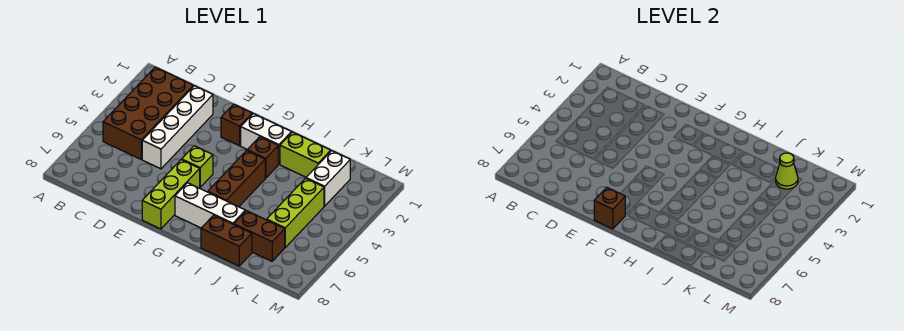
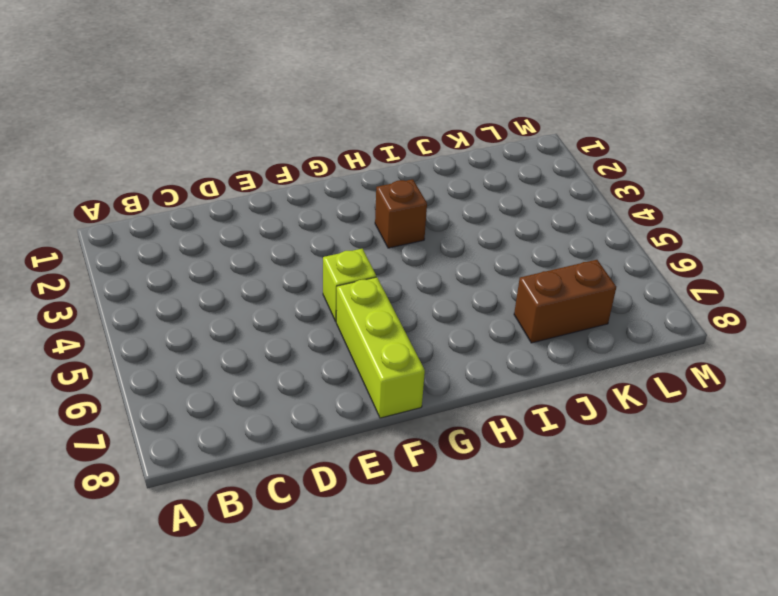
none -> brown brick B2:C5 level 1
none -> white brick D2:D5 level 1
none -> brown brick F2 level 1

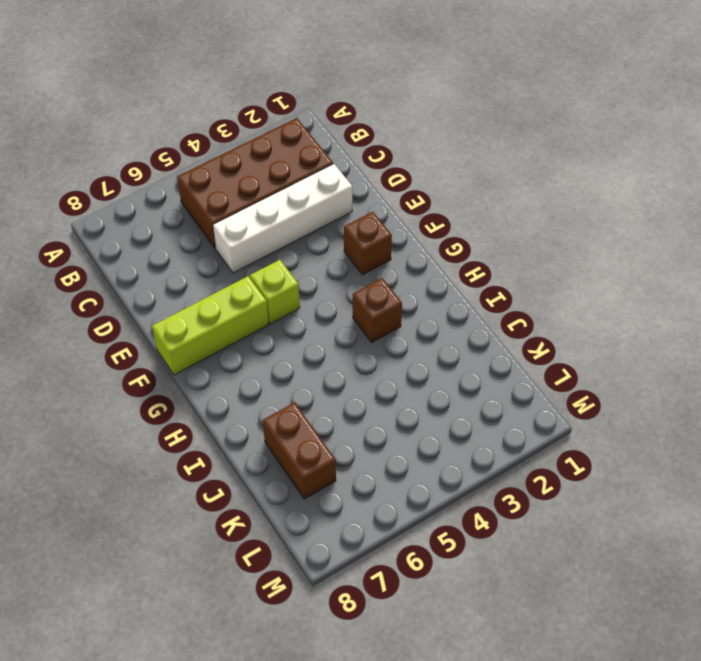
none -> white brick G2:H2 level 1
none -> white brick G7:I7 level 1
none -> brown brick H4:H6 level 1

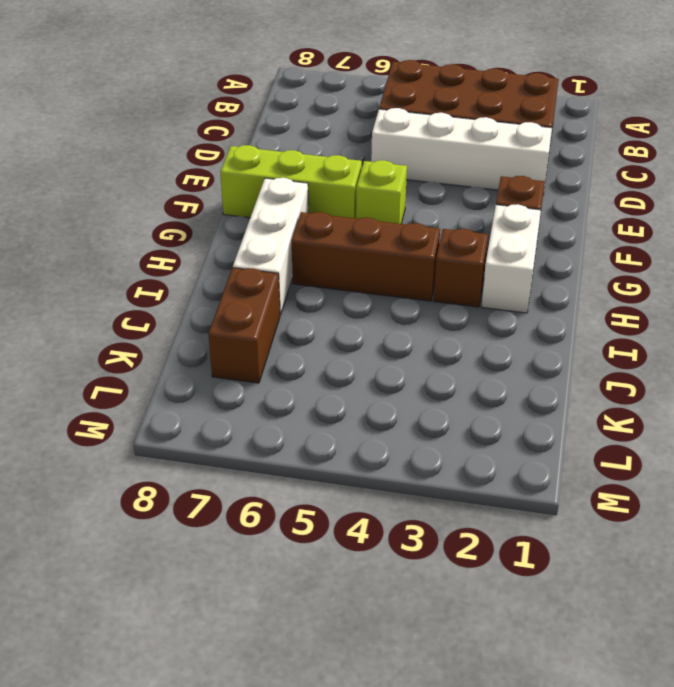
none -> lime brick I2:J2 level 1
none -> brown brick I8:J8 level 1
none -> white brick K2:K3 level 1

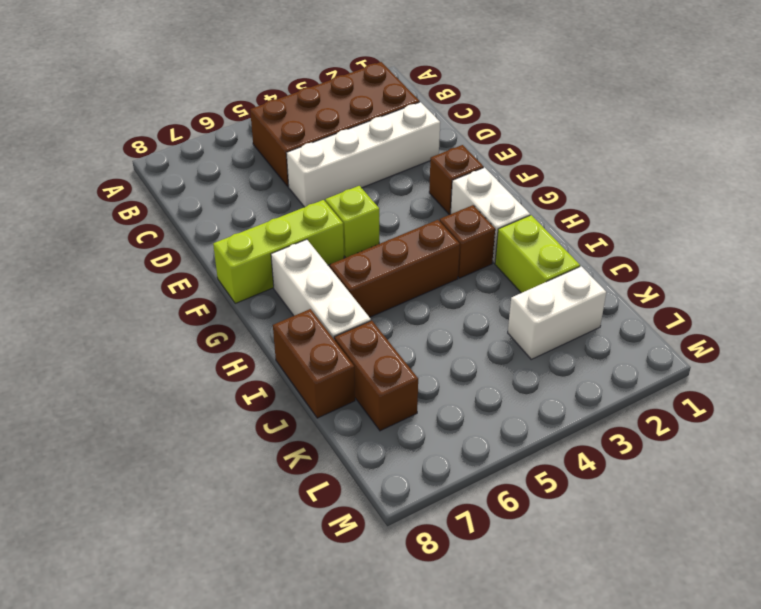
none -> lime brick K4:K6 level 1
none -> brown brick F8 level 2
none -> lime cone K2 level 2

